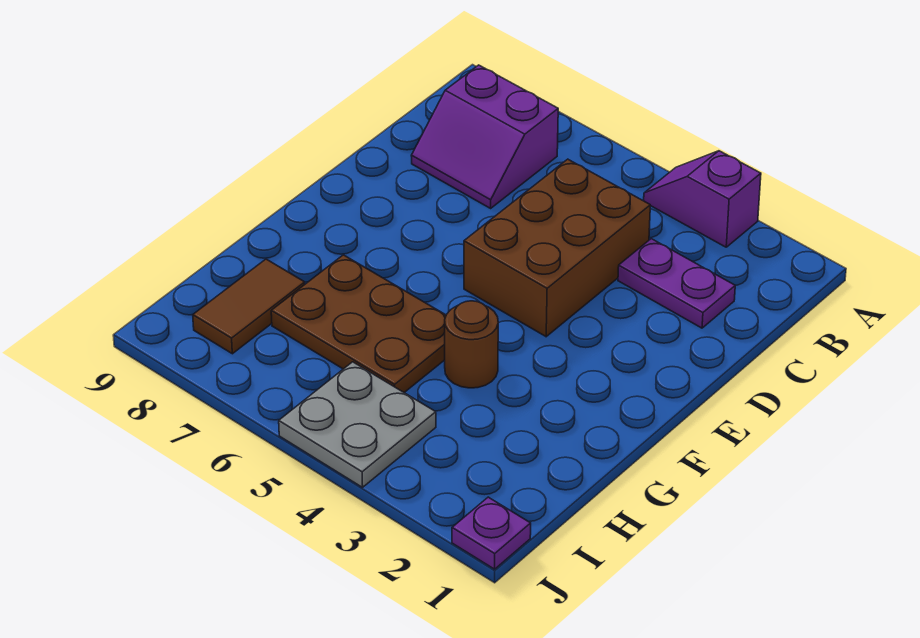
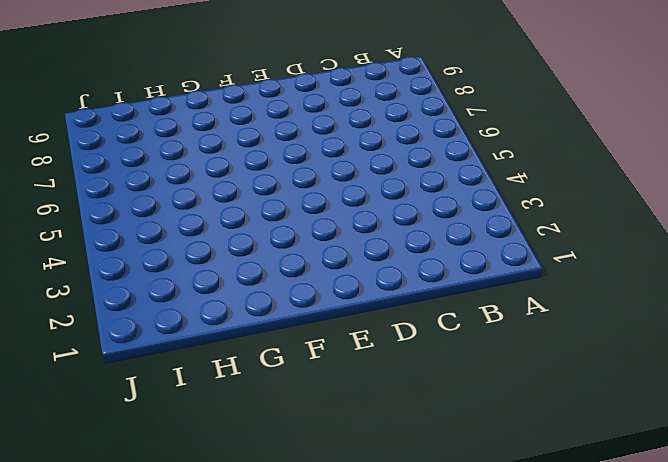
none -> purple slope A3:A4 level 1 top 3
none -> purple slope B7:C8 level 1 top B

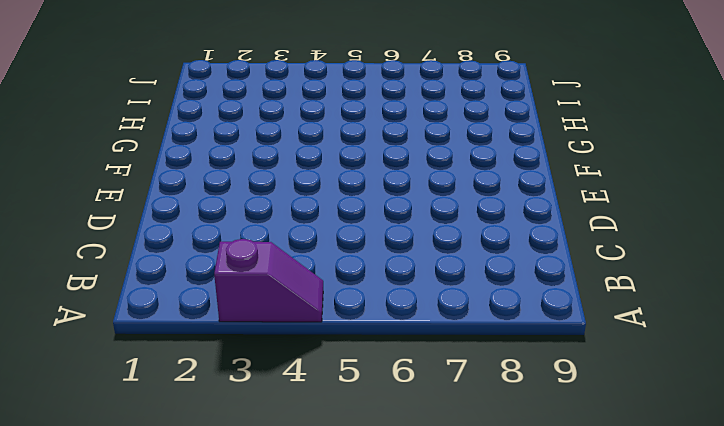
none -> purple slope B7:C8 level 1 top B
none -> purple plate C2:C3 level 1

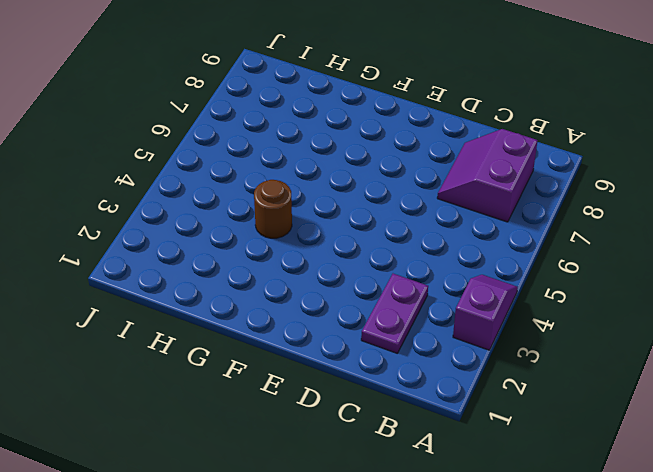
none -> brown brick C4:E5 level 1
none -> brown plate G5:H7 level 1

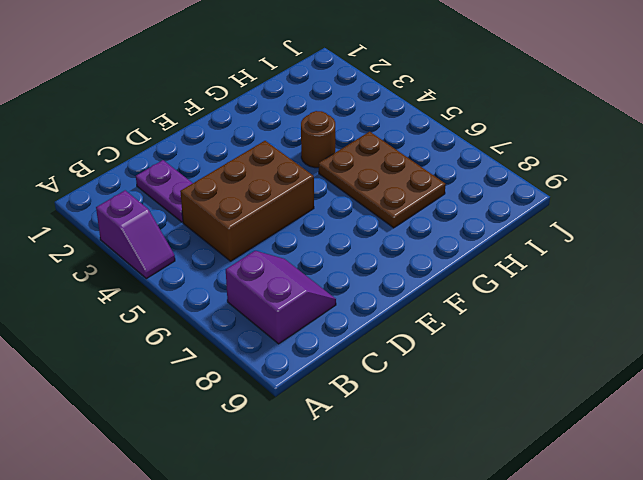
none -> brown tile H8:I8 level 1
none -> grey plate I4:J5 level 1

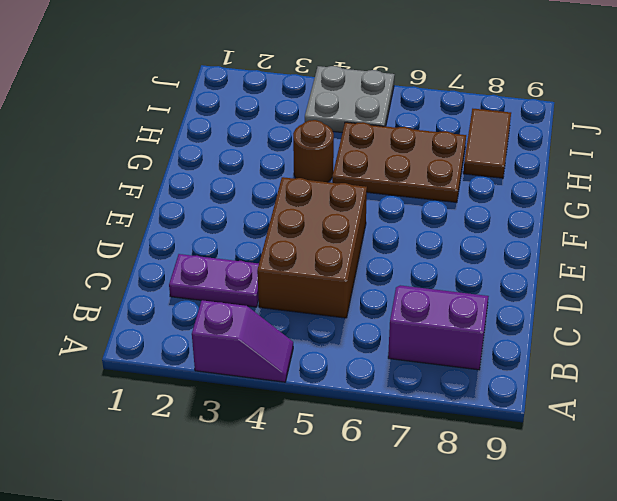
none -> purple plate J1 level 1

